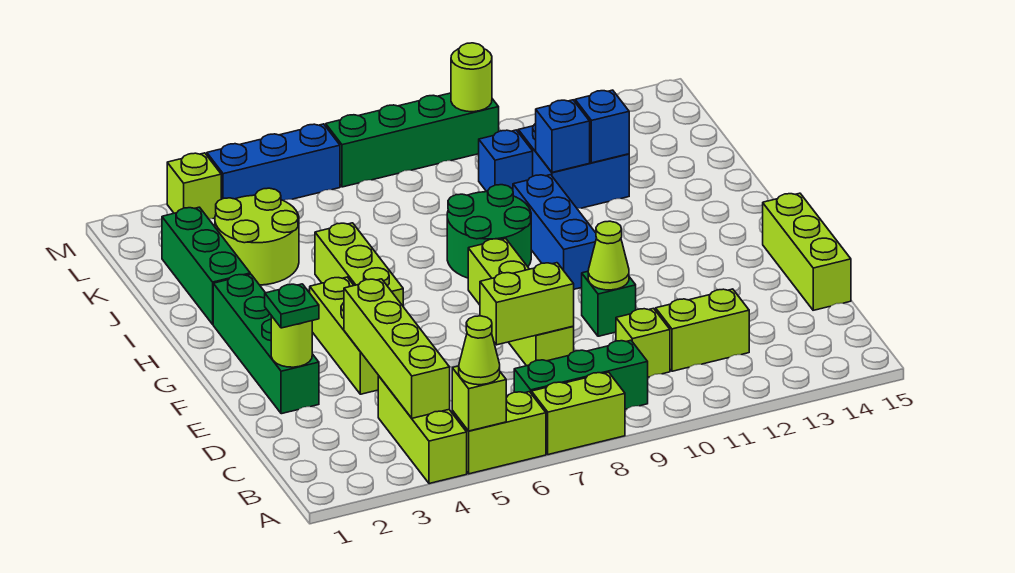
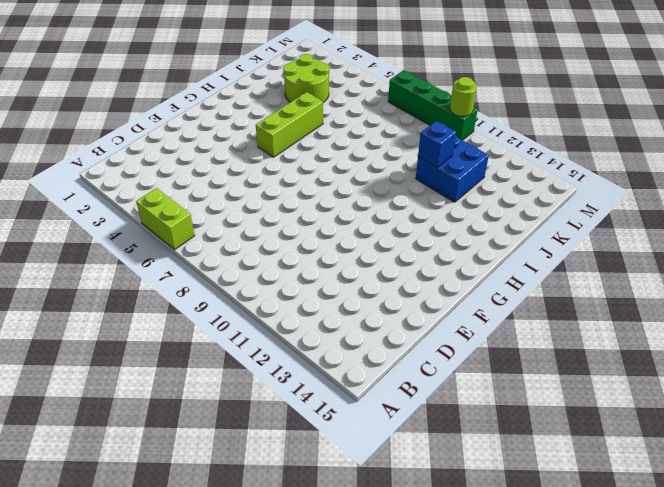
none -> lime brick A4:C4 level 1
none -> lime brick A7:A8 level 1
none -> green brick B7:B9 level 1
none -> lime brick C10 level 1

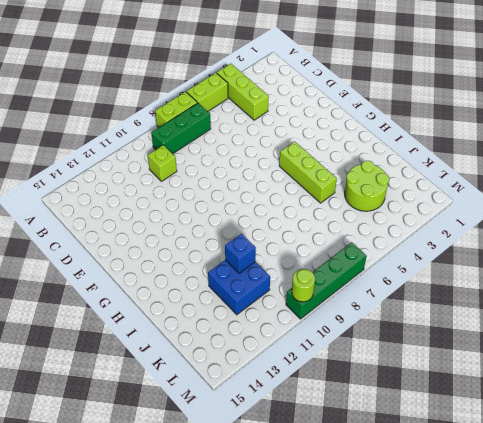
none -> lime brick C11:C12 level 1
none -> lime brick D8:G8 level 1
none -> lime brick D15:F15 level 1
none -> green brick E2:H2 level 1

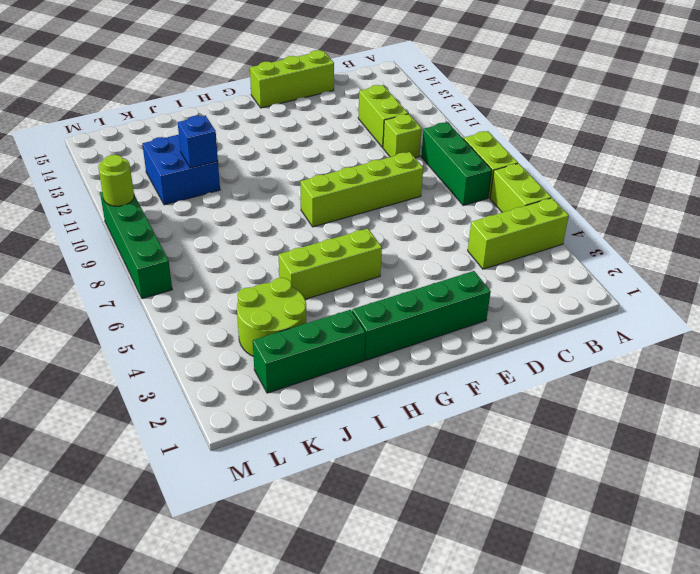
none -> lime brick E4:G4 level 1
none -> green brick E10 level 1
none -> blue brick G10:I10 level 1
none -> green round brick H8:I9 level 1

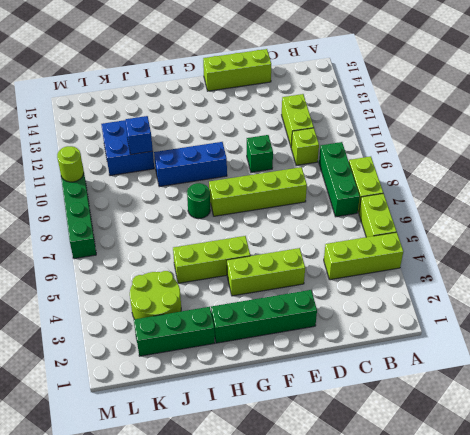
green round brick H8 level 1 -> green round brick H8:I9 level 1
none -> blue brick K10 level 1
none -> lime brick M3 level 1
none -> blue brick M4:M6 level 1
none -> lime brick A5 level 2

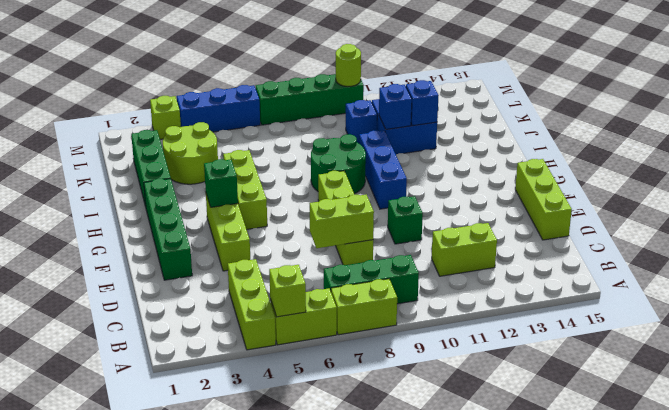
green brick G4 level 2 -> none
none -> lime brick C10 level 1
none -> lime brick B4:E4 level 2
none -> lime round brick E2 level 2
none -> lime cone E10 level 2

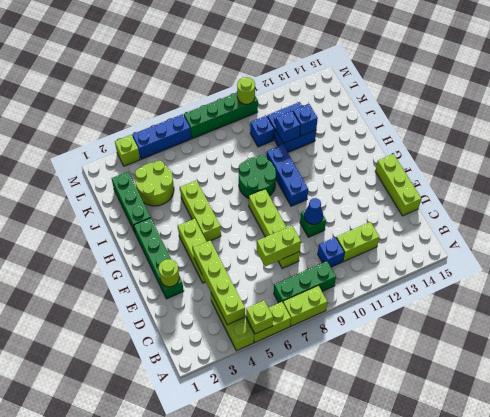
blue brick C10 level 1 -> lime brick C10 level 1
blue cone E10 level 2 -> lime cone E10 level 2
none -> lime cone A5 level 3
none -> green plate E2 level 3

